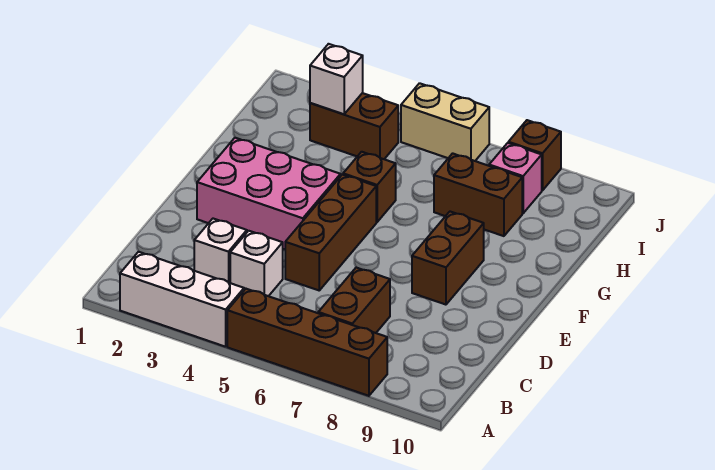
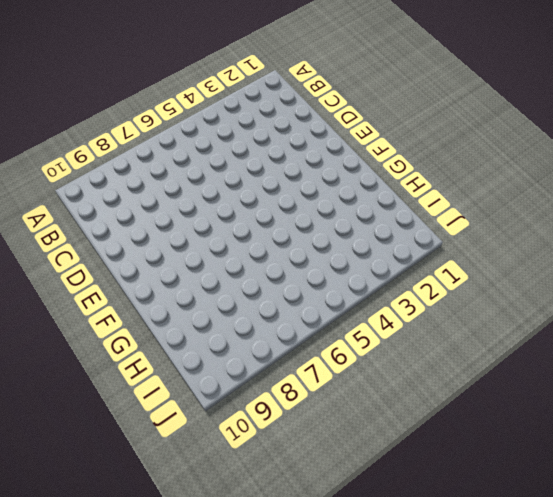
none -> white brick A2:A4 level 1
none -> brown brick A5:A8 level 1
none -> brown brick B7:C7 level 1

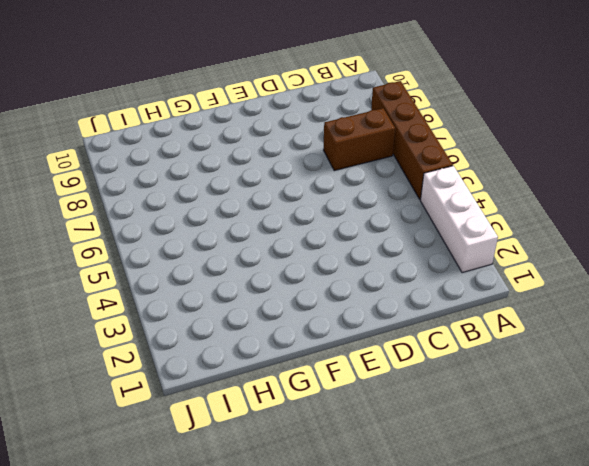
none -> white brick C3 level 1
none -> white brick C4 level 1
none -> brown brick D5:F5 level 1

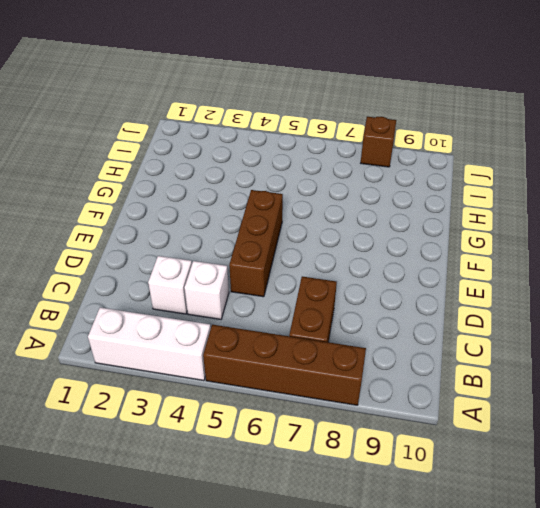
none -> pink brick E2:F4 level 1
none -> brown brick E8:F8 level 1
none -> brown brick G5 level 1

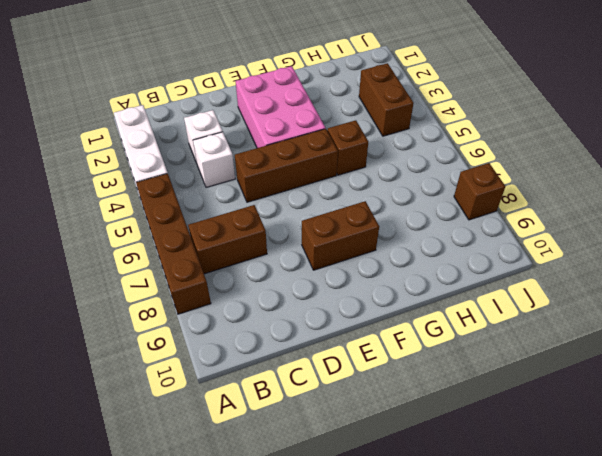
none -> brown brick H7:H8 level 1
none -> pink brick I8 level 1
none -> tan brick J5:J6 level 1

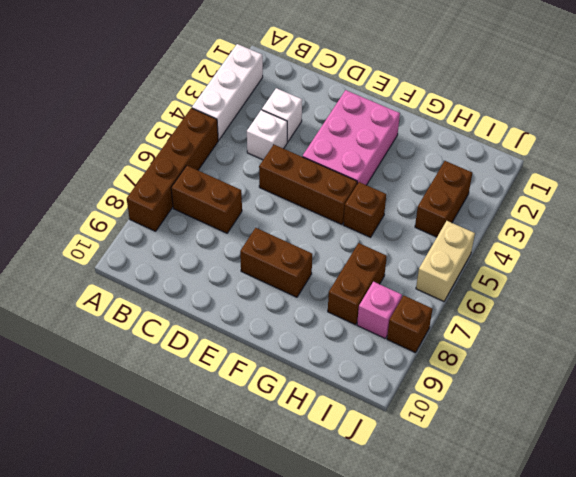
none -> white brick I3 level 2

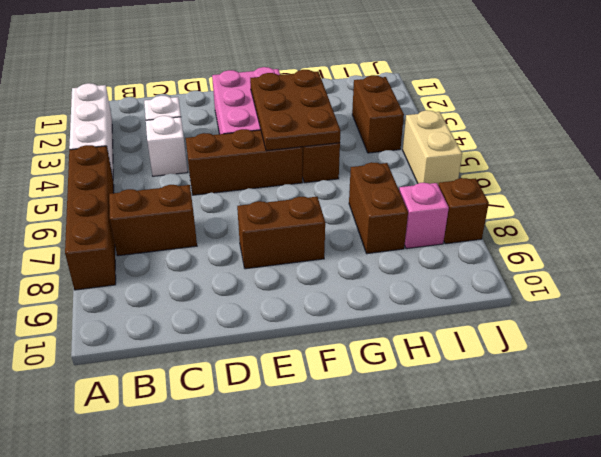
brown plate F3:G5 level 2 -> none
none -> white brick I3 level 2

